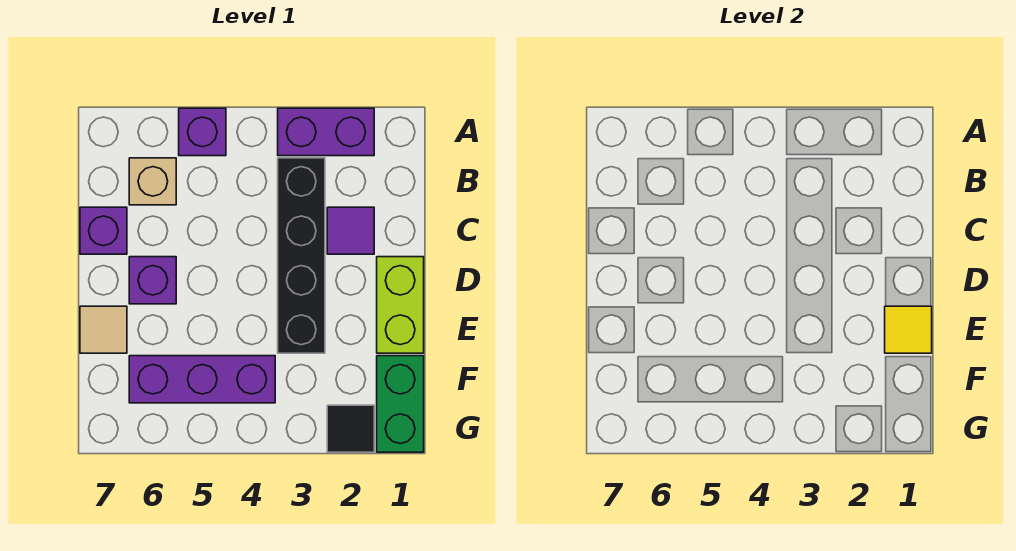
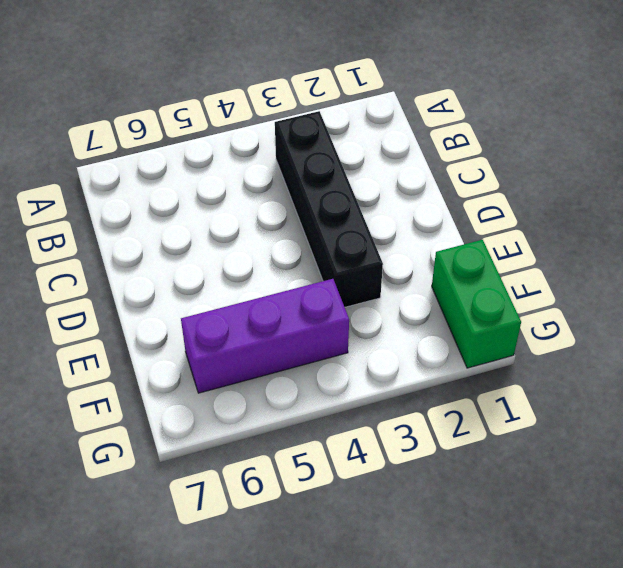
none -> purple brick A2:A3 level 1
none -> purple brick A5 level 1
none -> tan brick B6 level 1

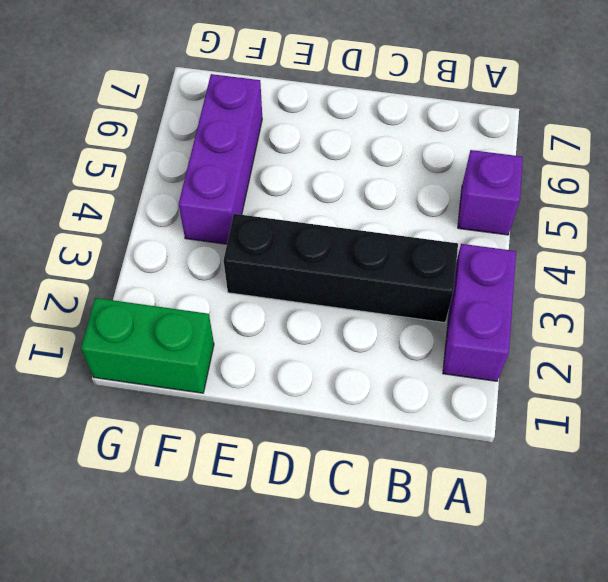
none -> tan brick B6 level 1
none -> purple tile C2 level 1
none -> purple brick C7 level 1

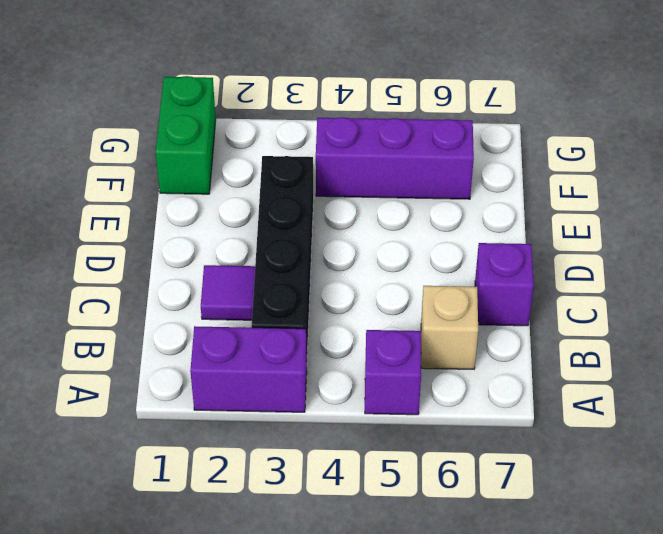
none -> lime brick D1:E1 level 1
none -> purple brick D6 level 1
none -> tan tile E7 level 1

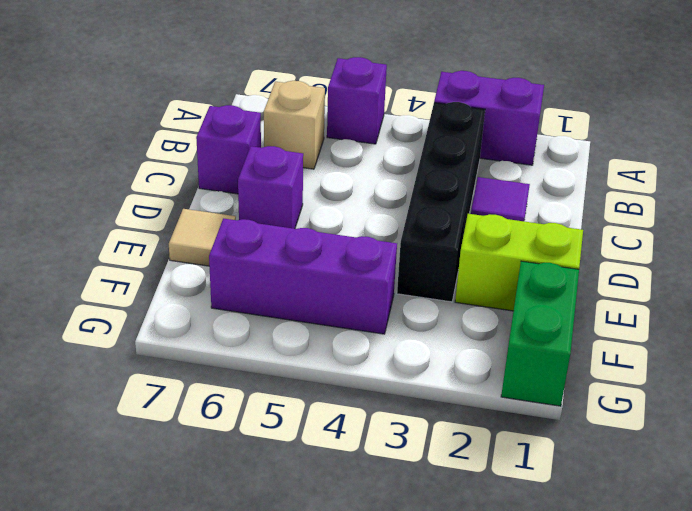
lime brick E1:E2 level 1 -> lime brick D1:E1 level 1
none -> black tile G2 level 1
none -> yellow tile E1 level 2

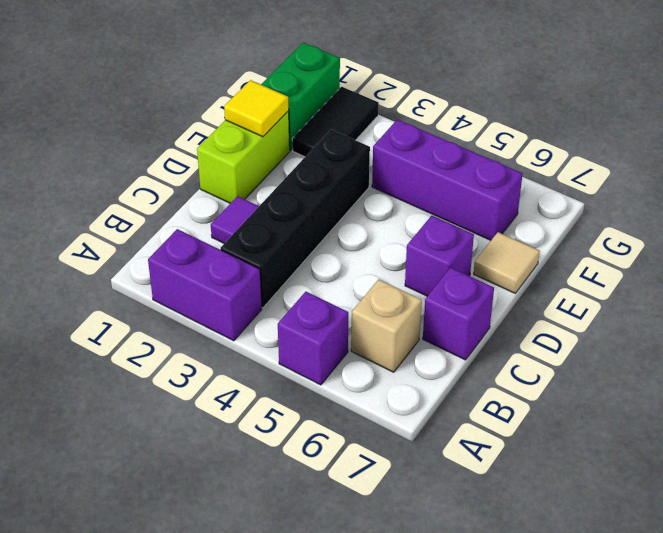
black tile F2:G2 level 1 -> black tile G2 level 1

